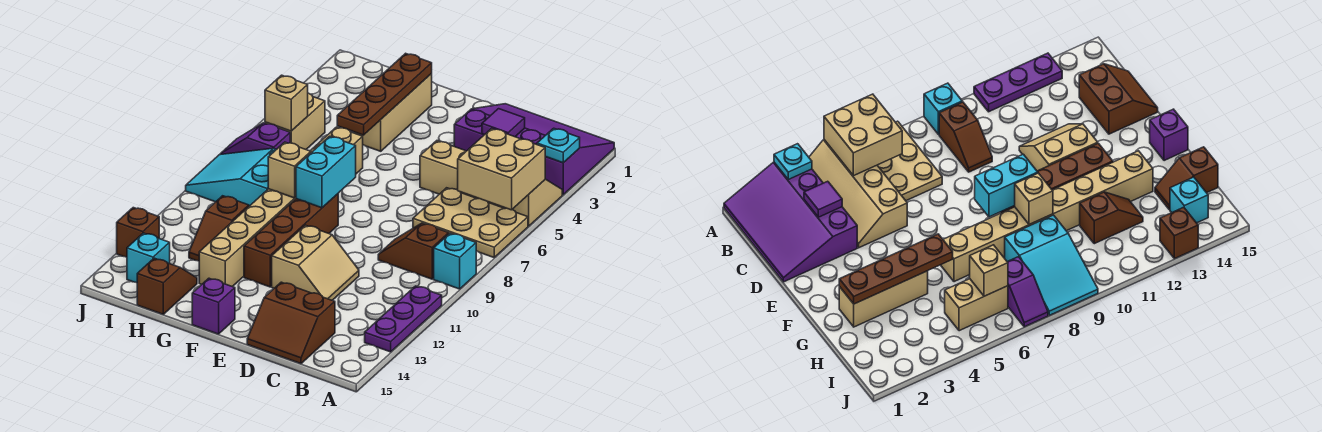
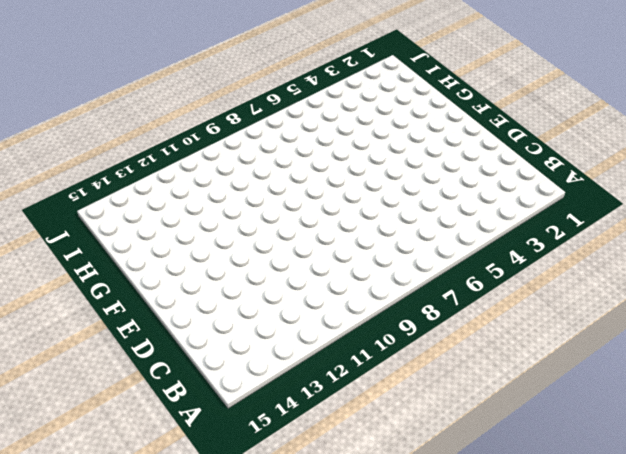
none -> purple slope A1:D3 level 1 top 3
none -> tan slope A4:D5 level 1 top 5
none -> tan plate A6:C7 level 1

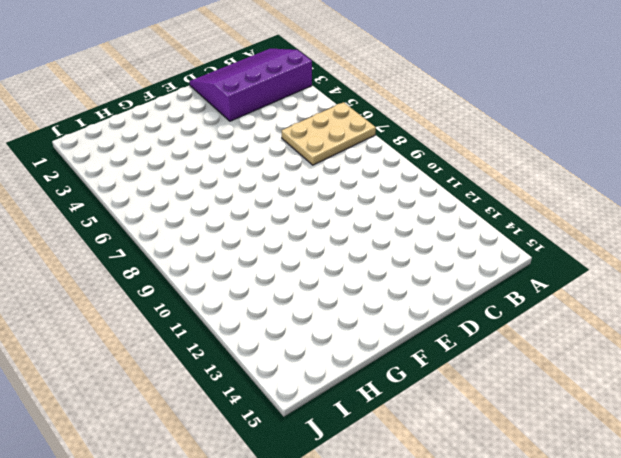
none -> tan slope A4:D5 level 1 top 5
none -> cyan brick A9 level 1
none -> purple plate A11:A13 level 1

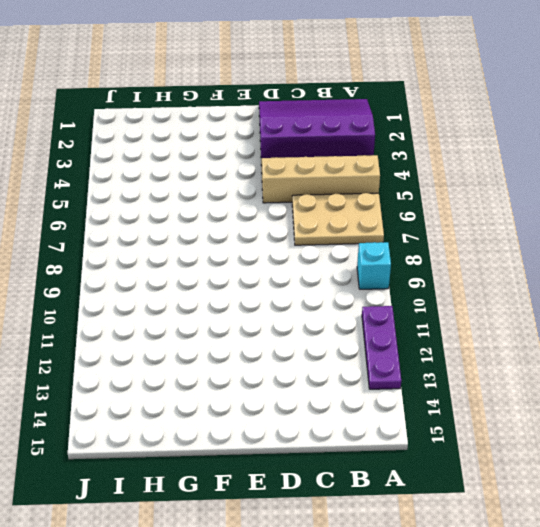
none -> brown slope B9:C9 level 1 top B
none -> brown slope C14:D15 level 1 top 14
none -> tan slope D11:E12 level 1 top E

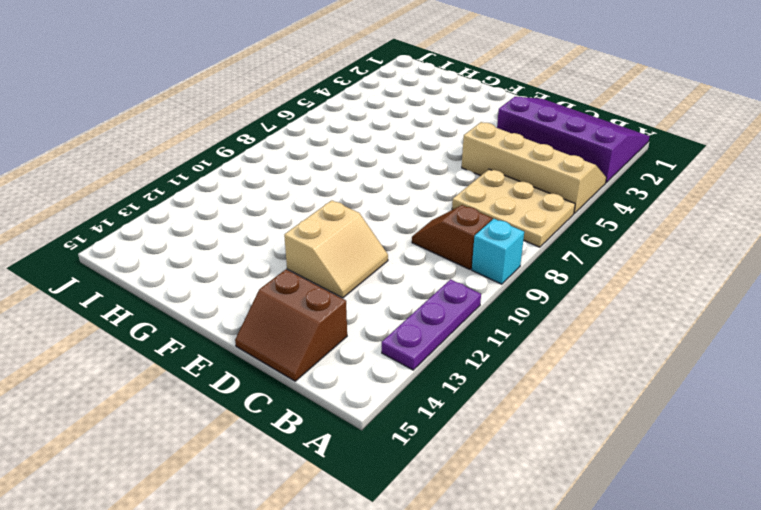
none -> brown brick F9:F12 level 1
none -> purple brick F15 level 1
none -> tan brick G2:G4 level 1

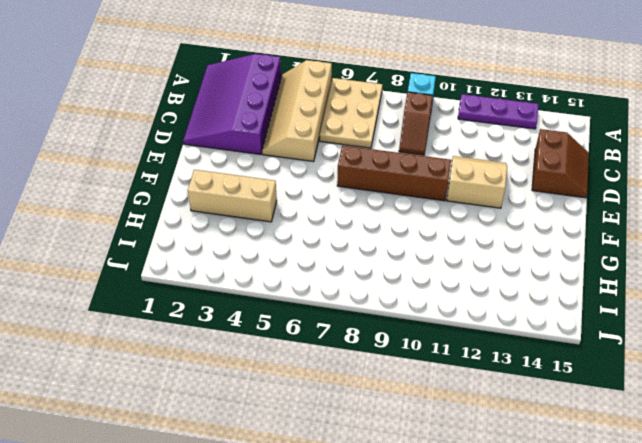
brown brick E7:E10 level 1 -> brown brick F9:F12 level 1
none -> purple brick F15 level 1
none -> tan brick G6:G13 level 1
none -> cyan slope H8:J9 level 1 top H

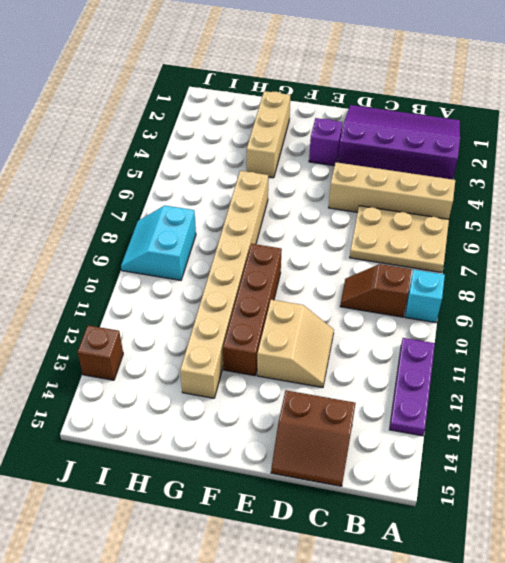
purple brick E3 level 1 -> purple brick F15 level 1
cyan slope I8:J9 level 1 top I -> cyan slope H8:J9 level 1 top H
none -> brown slope H11:H12 level 1 top 11
none -> brown slope H14:H15 level 1 top 15
none -> tan brick I5:I6 level 1

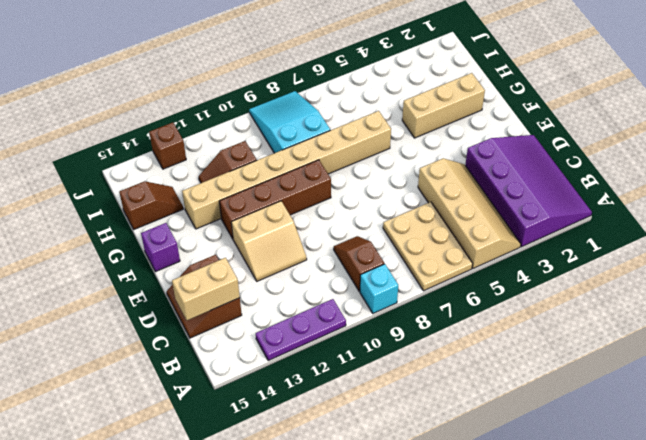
tan brick C14:C15 level 2 -> tan brick I5:I6 level 1
none -> purple slope I7:J7 level 1 top I
none -> cyan brick I14 level 1
none -> cyan plate A3 level 2

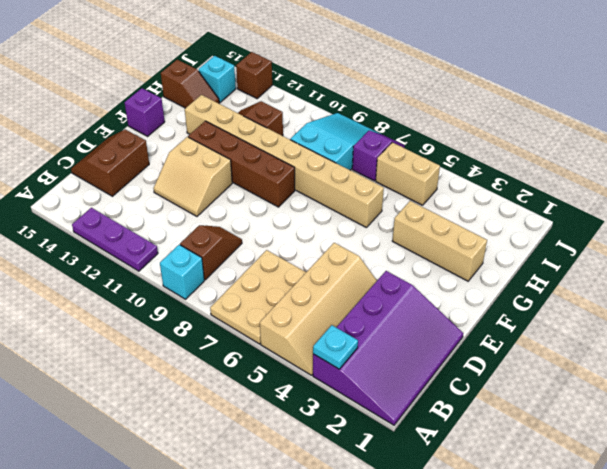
none -> tan brick A5:B6 level 2
none -> purple tile C3 level 2
none -> cyan brick F8:F9 level 2

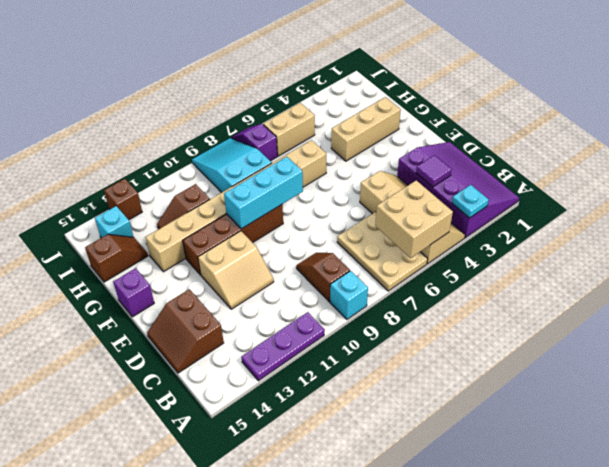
cyan brick F8:F10 level 2 -> cyan brick F8:F9 level 2
none -> brown plate G2:G5 level 2
none -> tan brick G9 level 2
none -> tan brick I6 level 2

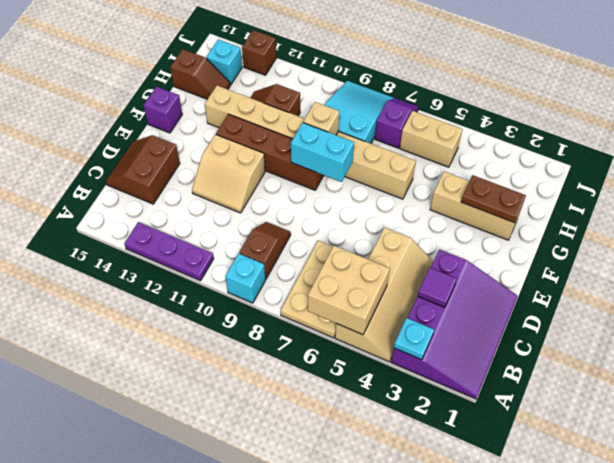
brown plate G2:G3 level 2 -> brown plate G2:G5 level 2
none -> tan brick I6 level 2

